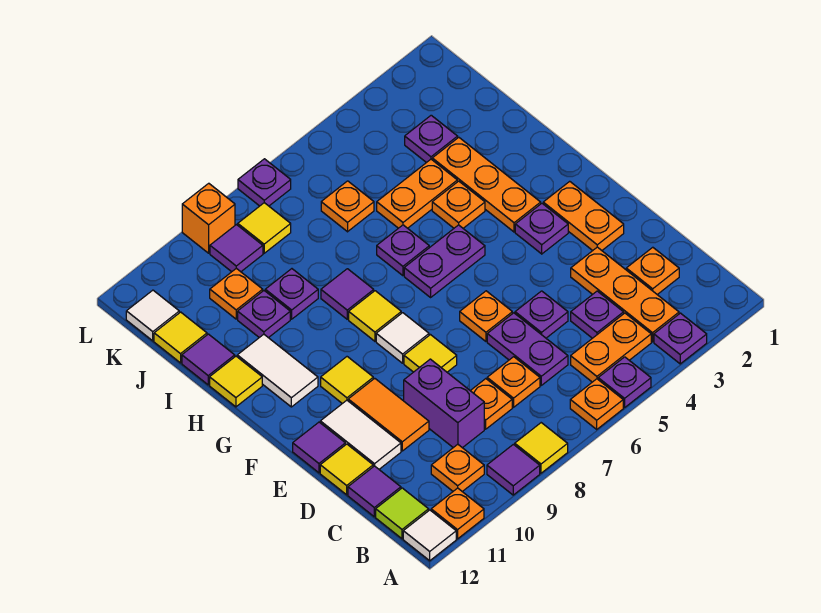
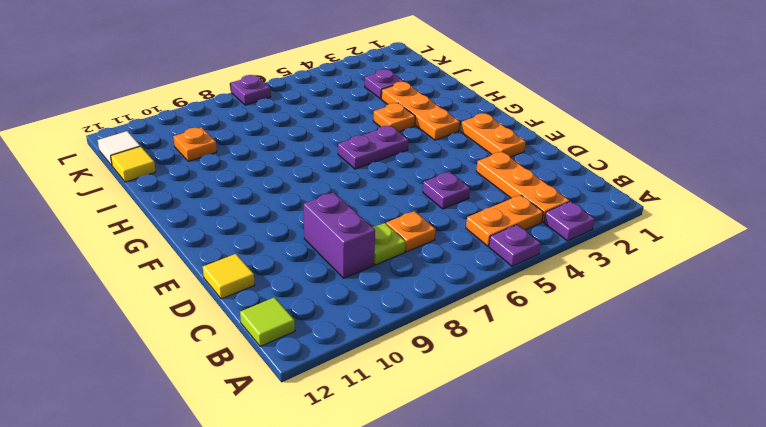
lime plate C8 level 1 -> orange plate C8 level 1
none -> orange plate A6 level 1
none -> yellow tile A8 level 1
none -> purple tile A9 level 1
none -> orange plate A11 level 1

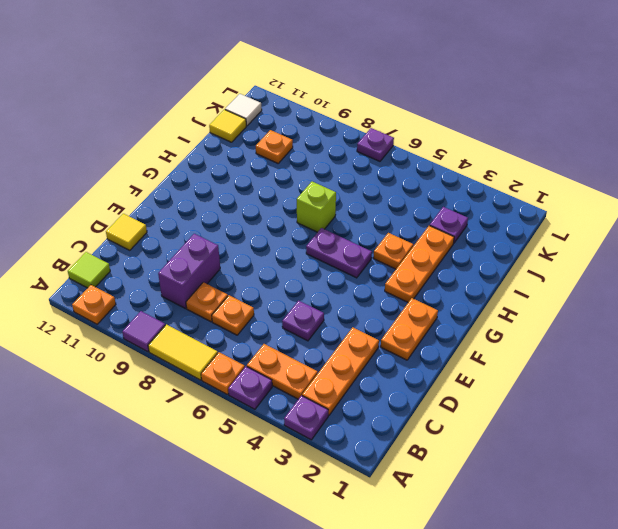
yellow tile A7:A8 level 1 -> yellow tile A8 level 1
lime brick H7 level 1 -> none
none -> white tile A12 level 1
none -> orange plate B10 level 1
none -> orange plate C2 level 1
none -> purple plate C4 level 1

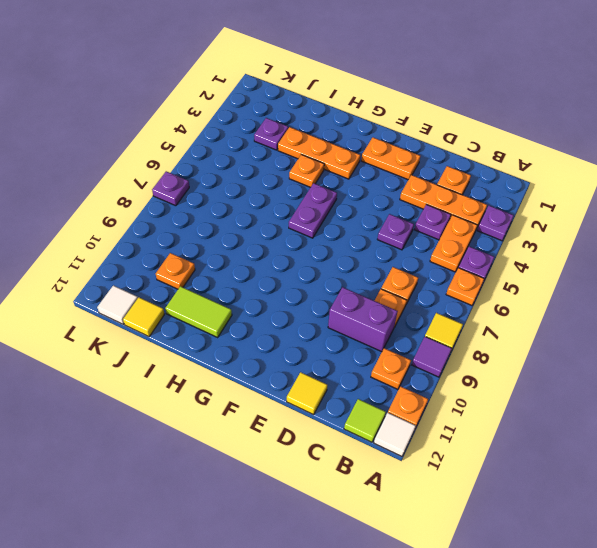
lime tile H11:I11 level 1 -> white tile G11:H11 level 1
none -> purple plate C6:D6 level 1
none -> purple tile C12 level 1
none -> orange tile D10:E10 level 1
none -> white tile D11:E11 level 1

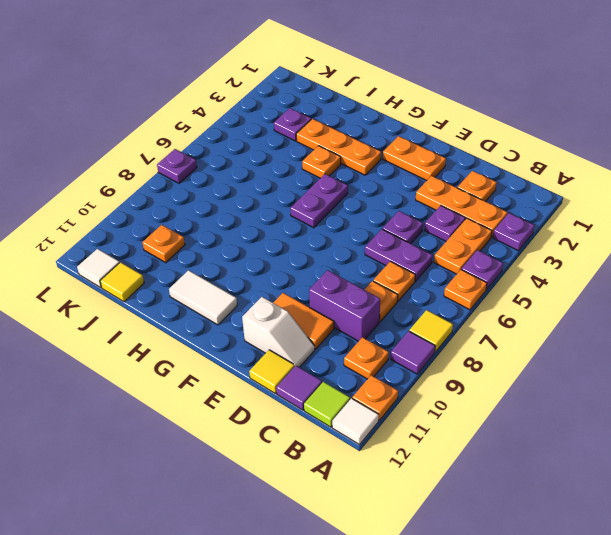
white slope D11:E11 level 1 top E -> white tile D11:E11 level 1
none -> orange plate E6 level 1
none -> yellow tile E8 level 1
none -> purple tile E12 level 1
none -> purple plate F3 level 1

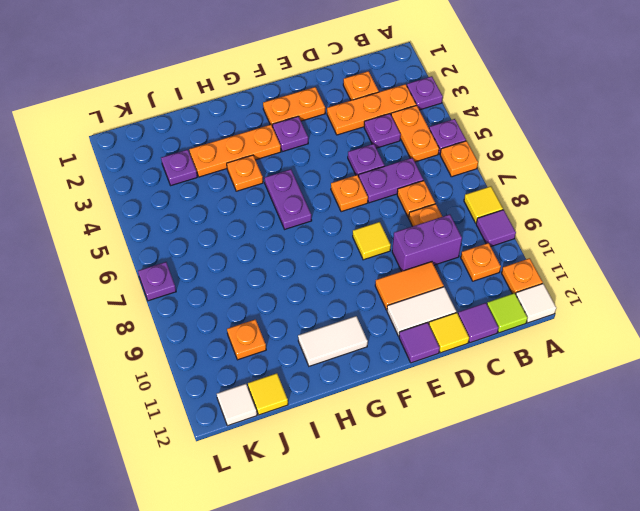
none -> white tile F8 level 1
none -> yellow tile F10 level 1
none -> yellow tile G8 level 1
none -> purple plate H6 level 1

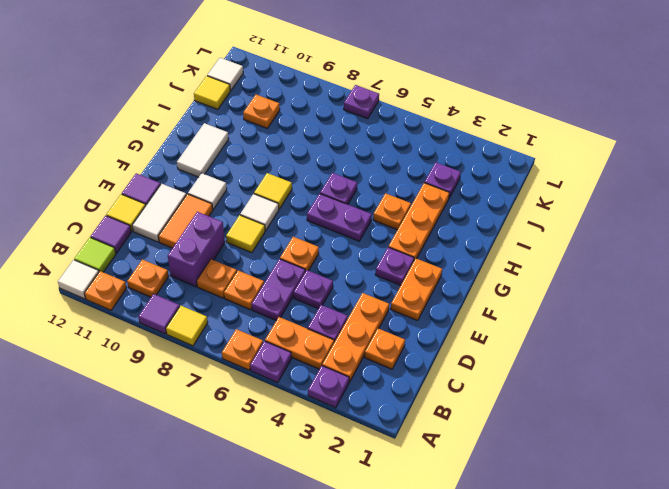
white tile F10 level 1 -> yellow tile F10 level 1
none -> purple tile H8 level 1
none -> yellow tile H12 level 1
none -> orange plate I4:I5 level 1
none -> purple plate I9 level 1

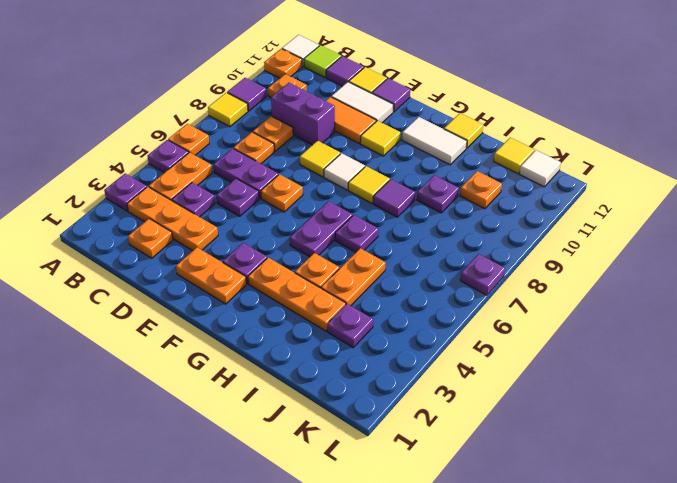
none -> purple plate I10 level 1
none -> purple tile I12 level 1
none -> orange plate J6 level 1
none -> yellow tile K8 level 1

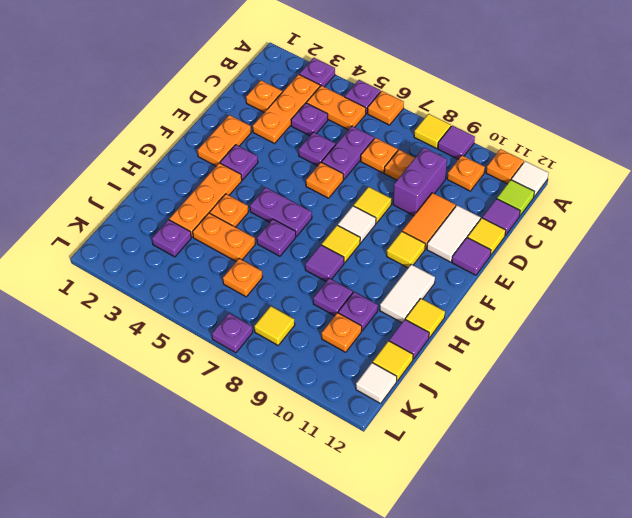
none -> purple tile K9 level 1
none -> orange brick L9 level 1

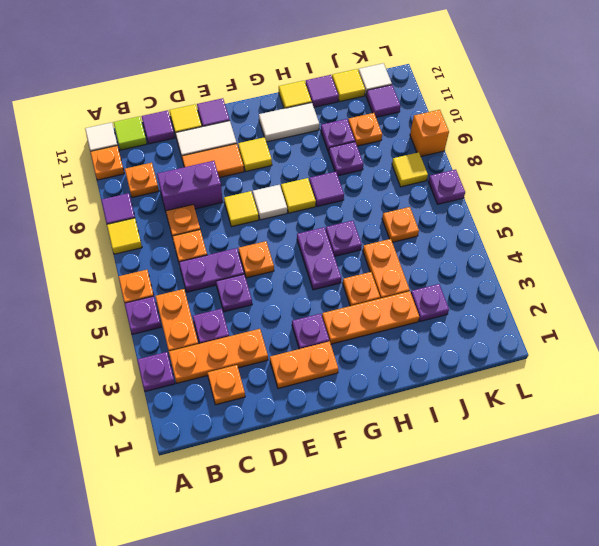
purple tile K11 level 1 -> purple tile K9 level 1

